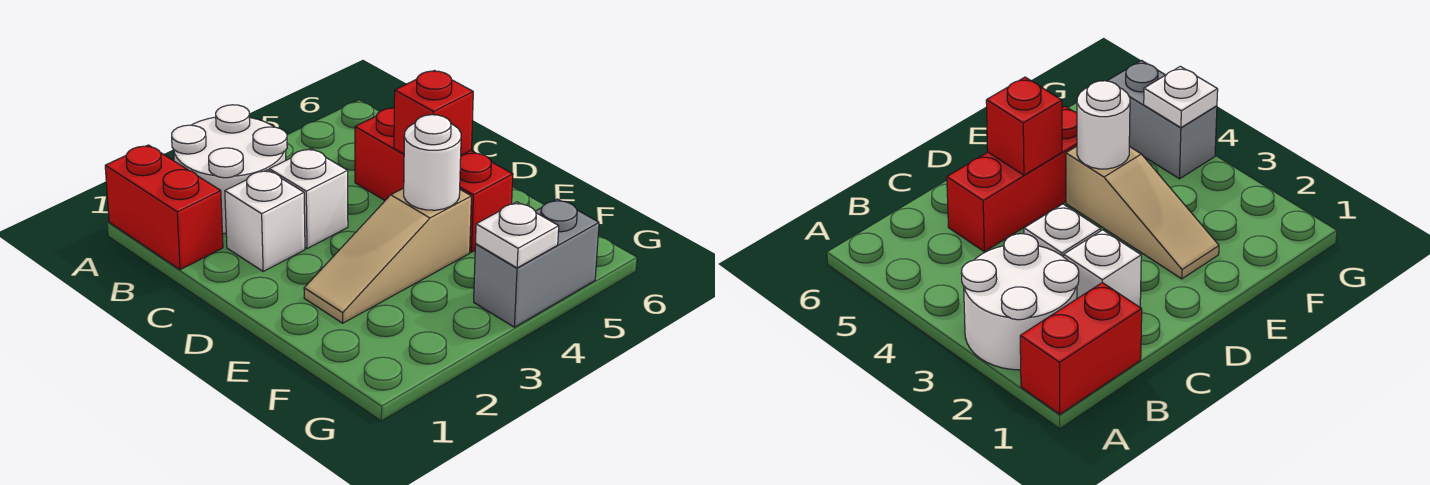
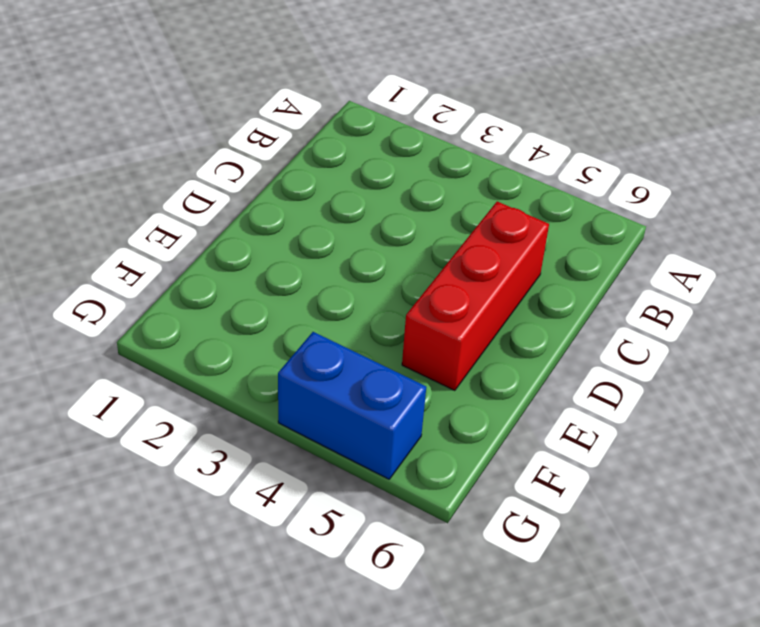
blue brick G4:G5 level 1 -> grey brick G4:G5 level 1
none -> red brick A1:B1 level 1
none -> white round brick A2:B3 level 1

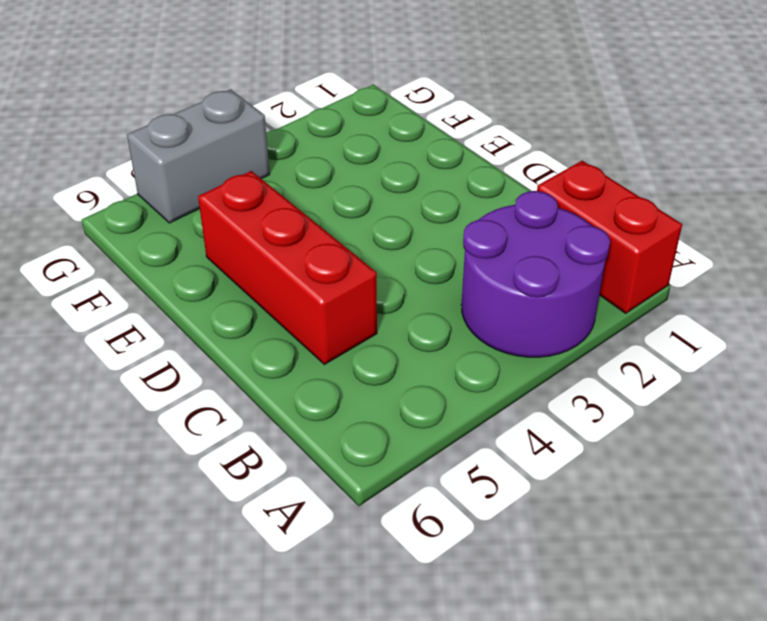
purple round brick A2:B3 level 1 -> white round brick A2:B3 level 1
none -> white brick C2 level 1
none -> white brick C3 level 1

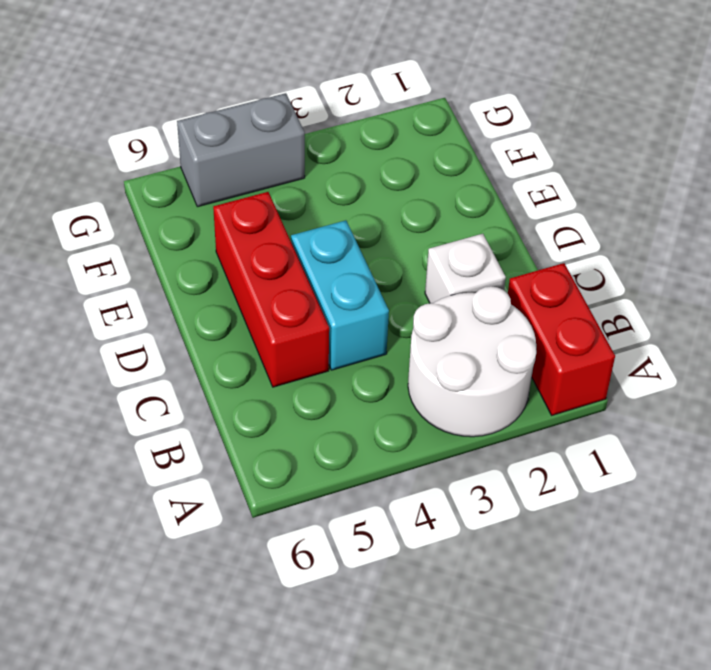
cyan brick C4:D4 level 1 -> none
none -> white brick C3 level 1
none -> tan slope E2:E4 level 1 top 4

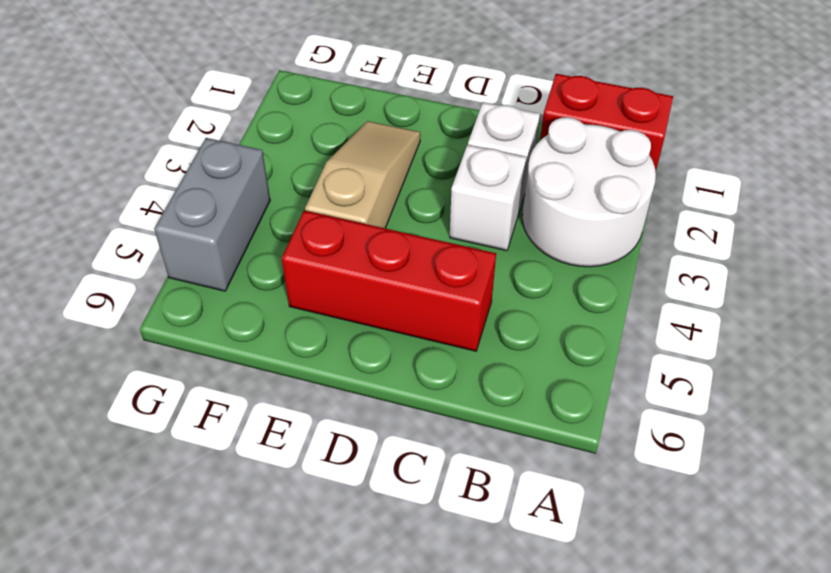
none -> red brick D5 level 2
none -> white round brick E4 level 2

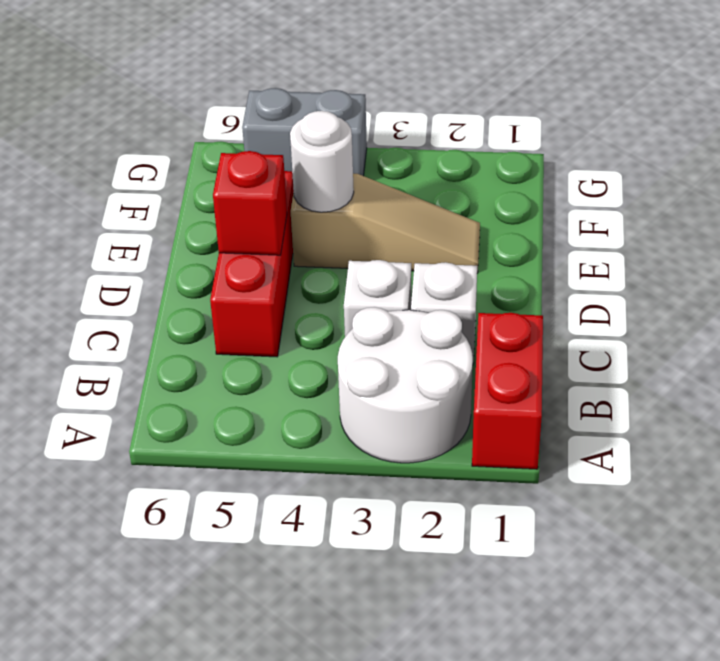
none -> white plate G4 level 2

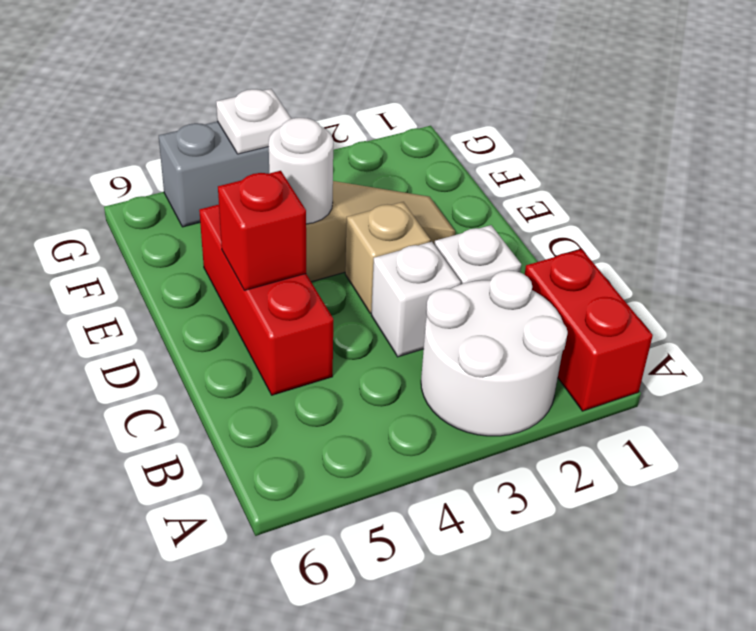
tan brick D3 level 1 -> none

